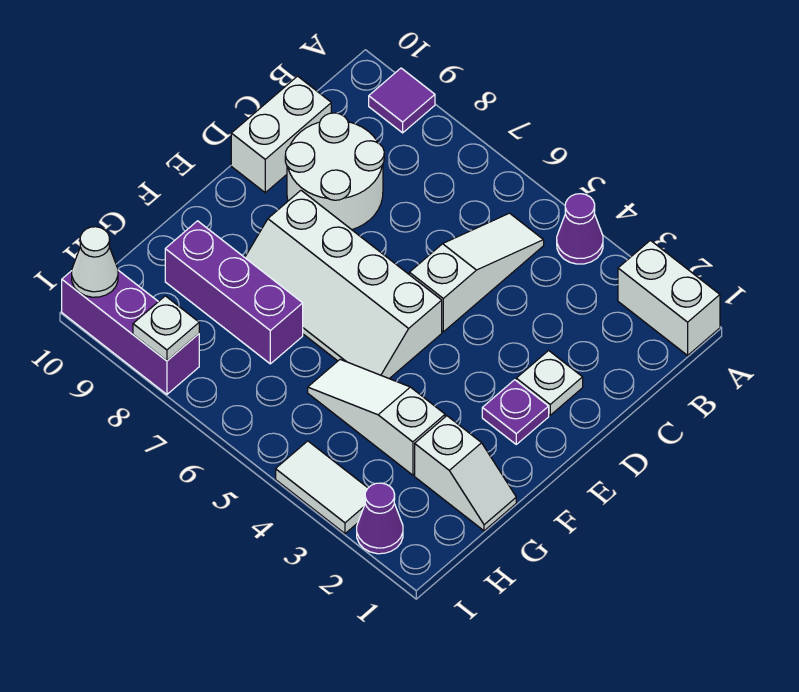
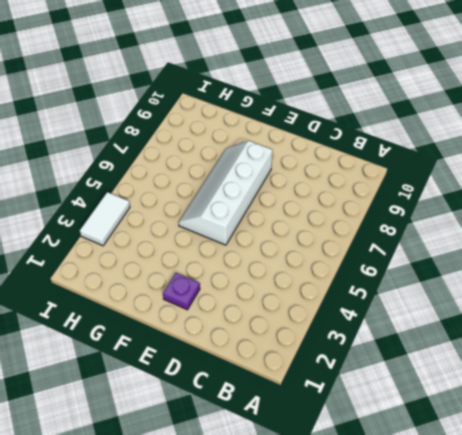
none -> white brick A1:A2 level 1
none -> purple cone A4 level 1
none -> purple tile A9 level 1

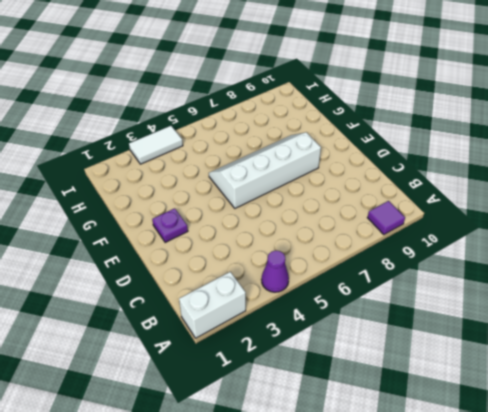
none -> white slope B5:D5 level 1 top D
none -> white round brick C8:D9 level 1
none -> white brick C10:D10 level 1

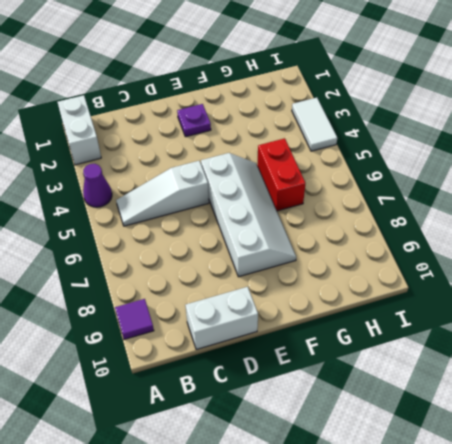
red brick G5:G6 level 1 -> white slope G3:G5 level 1 top 3
none -> white round brick C8:D9 level 1
none -> white plate D2 level 1
none -> white slope G1:G2 level 1 top 2

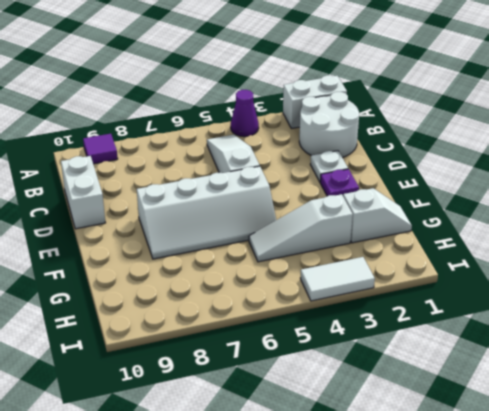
white round brick B1:C2 level 1 -> white round brick C8:D9 level 1
none -> purple brick G7:G9 level 1
none -> purple cone I2 level 1
none -> purple brick I8:I10 level 1

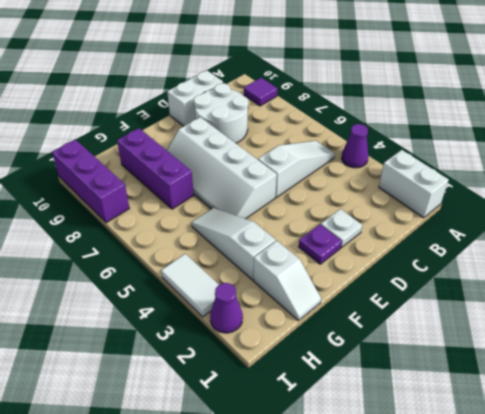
none -> white plate I8 level 2
none -> white cone I10 level 2

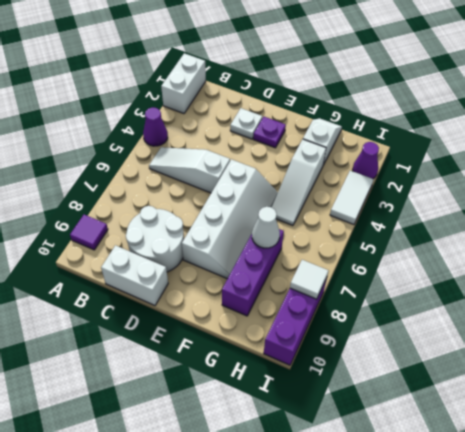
white cone G7 level 2 -> white cone I10 level 2
white tile I8 level 2 -> white plate I8 level 2

